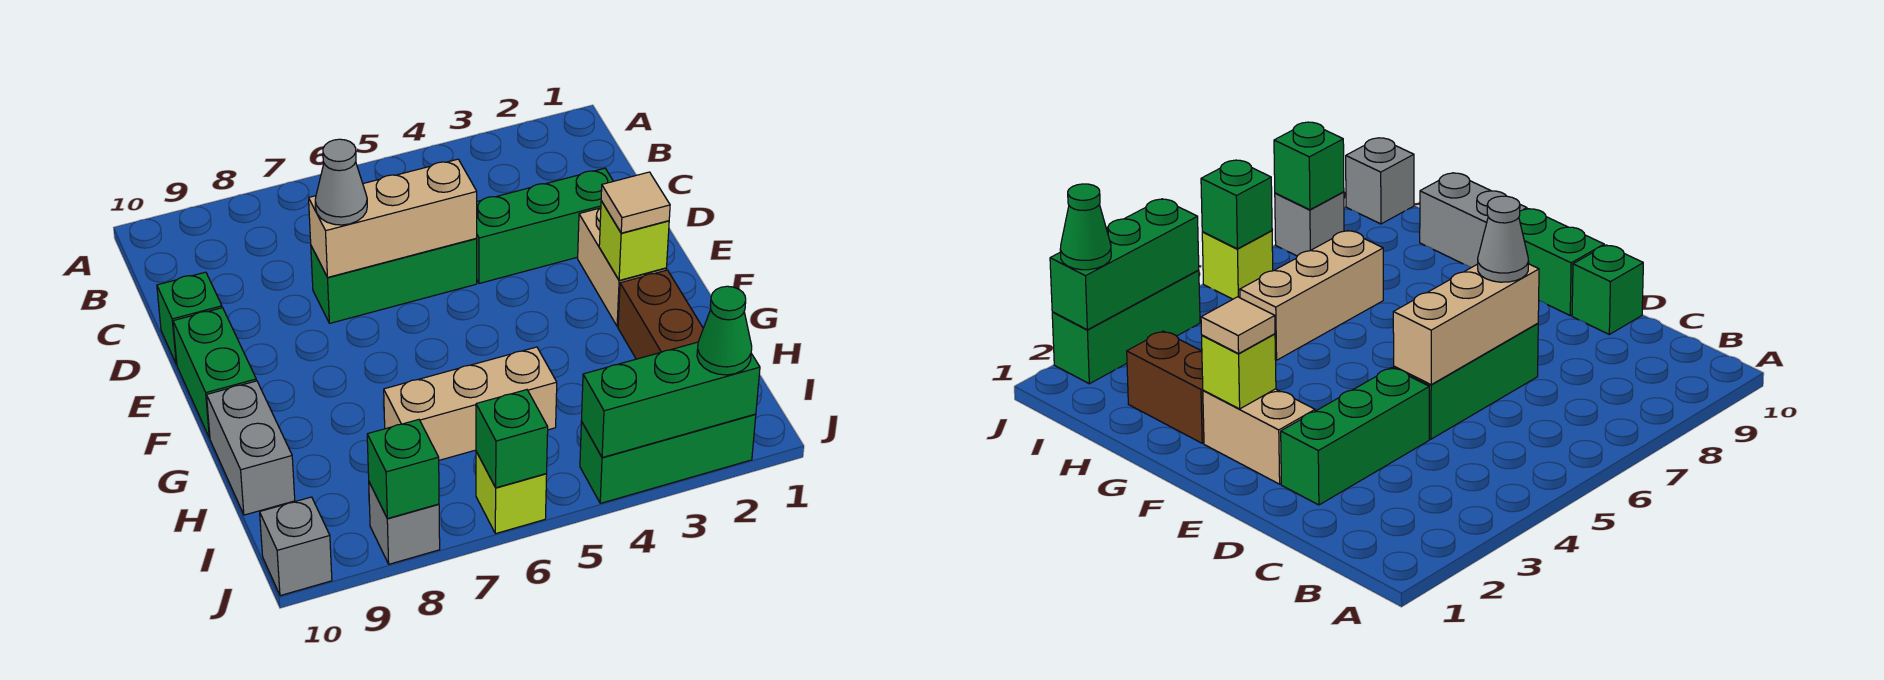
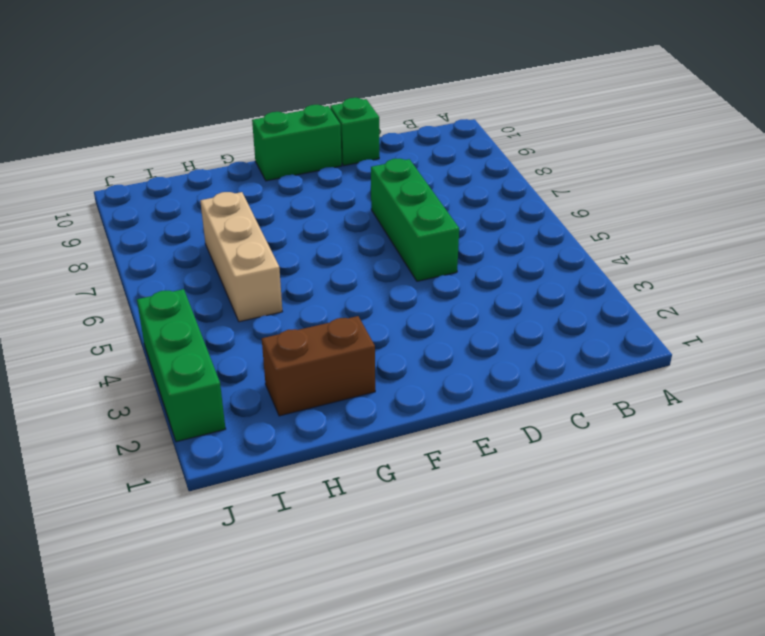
none -> green brick D2:D4 level 1
none -> tan brick E2:F2 level 1
none -> grey brick G10:H10 level 1

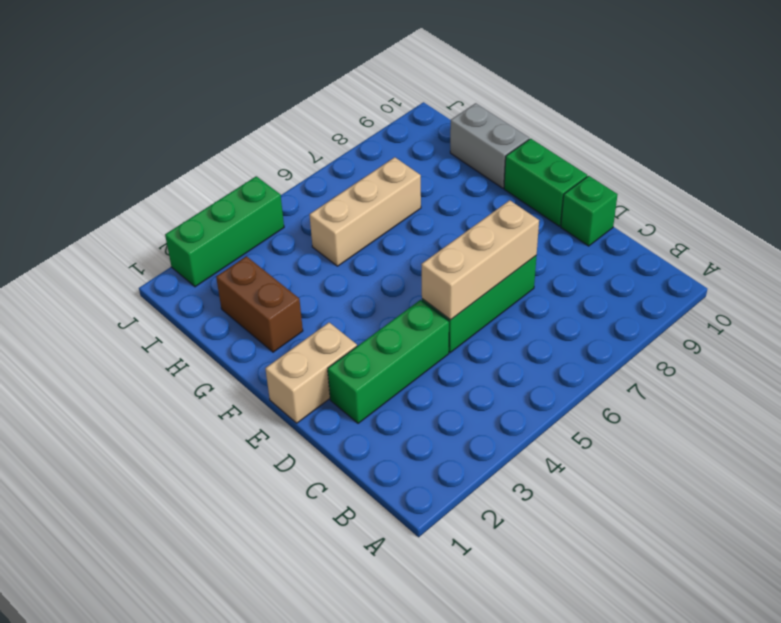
tan brick E1:E2 level 1 -> tan brick E2:F2 level 1
none -> lime brick J6 level 1
none -> grey brick J8 level 1
none -> grey brick J10 level 1

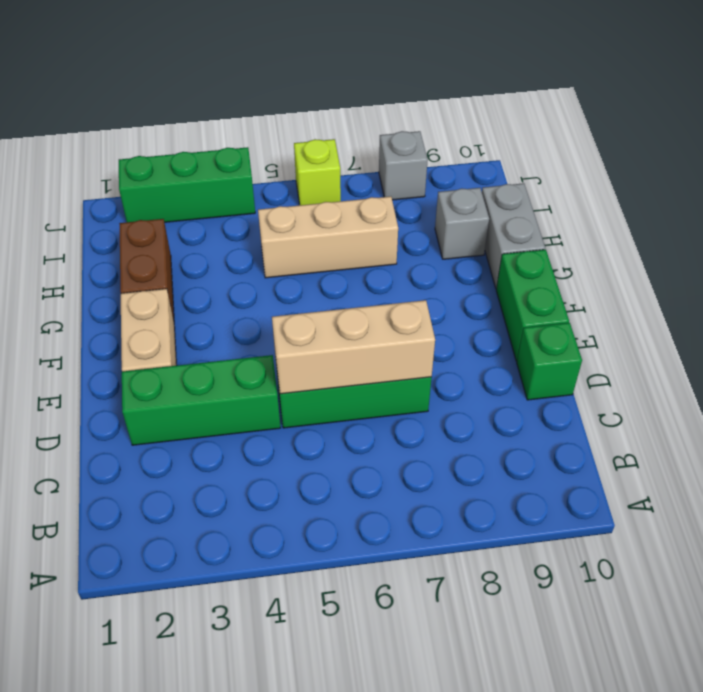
grey brick H9 level 1 -> grey brick J10 level 1
none -> lime brick F2 level 2
none -> green brick J2:J4 level 2
none -> green brick J6 level 2

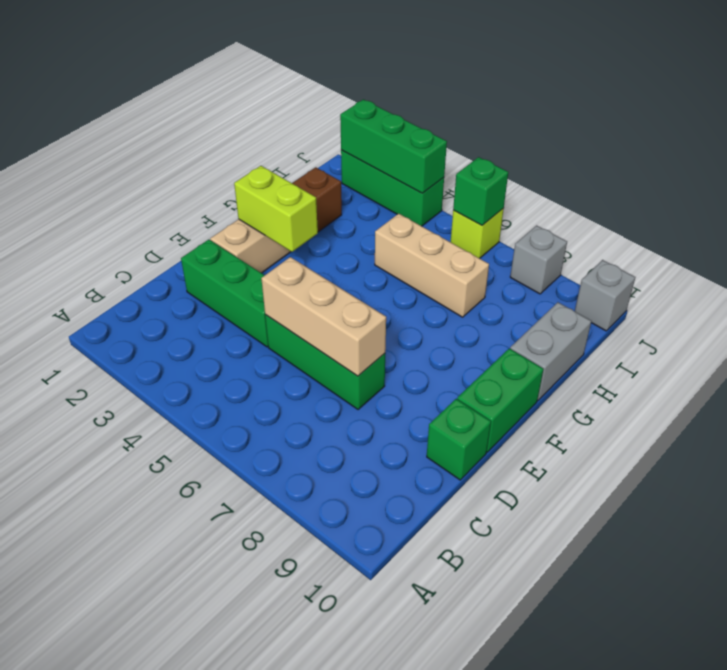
lime brick F2:F3 level 2 -> lime brick F2 level 2
none -> green brick J8 level 2
none -> grey cone D7 level 3
none -> tan tile F2 level 3

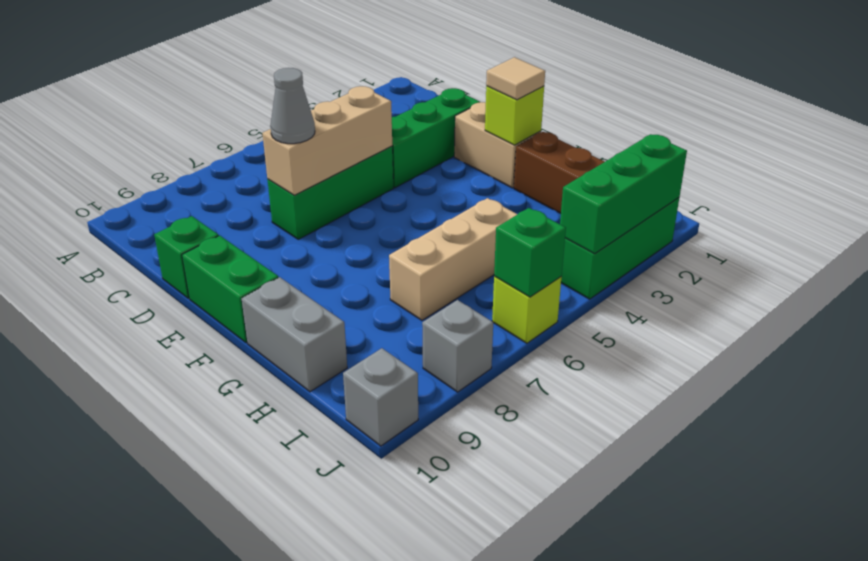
none -> green brick J8 level 2
none -> green cone J2 level 3

